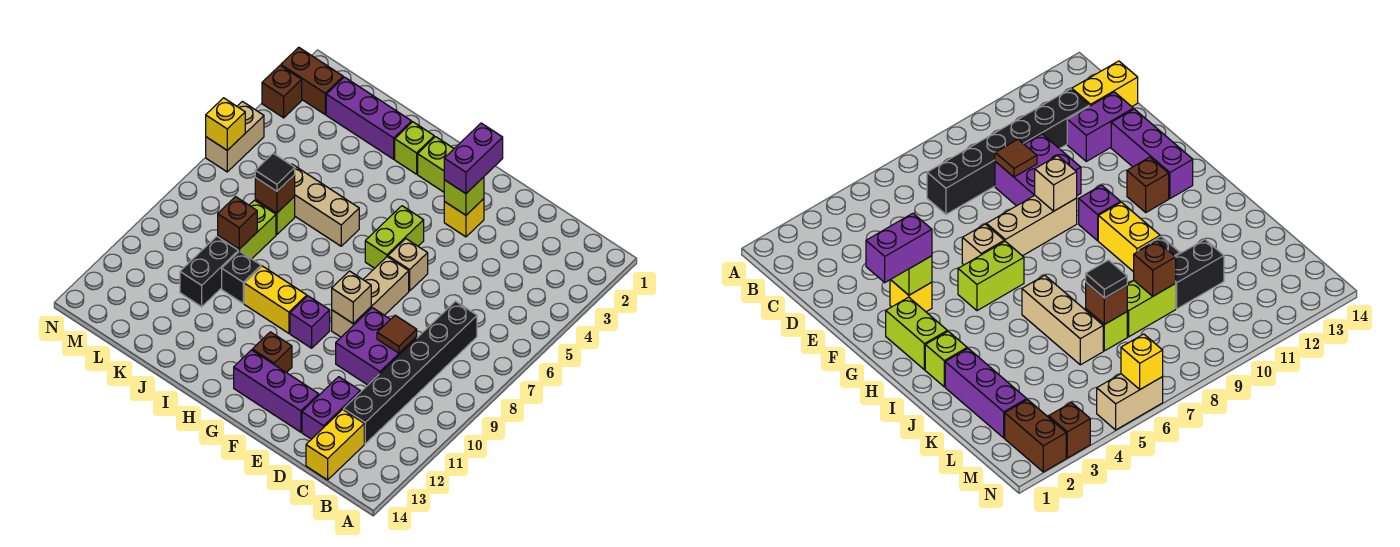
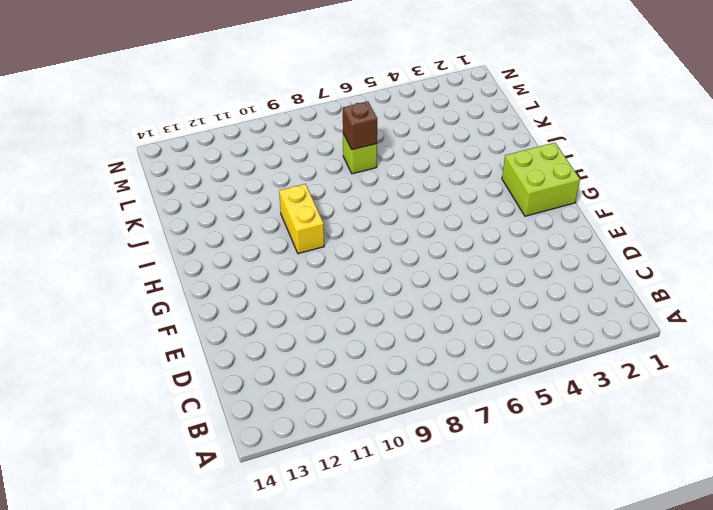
lime brick G1:H2 level 1 -> lime brick G2:H2 level 1
none -> black brick C7:C12 level 1
none -> yellow brick C13:C14 level 1
none -> purple brick D9:E10 level 1
none -> purple brick D12:D13 level 1

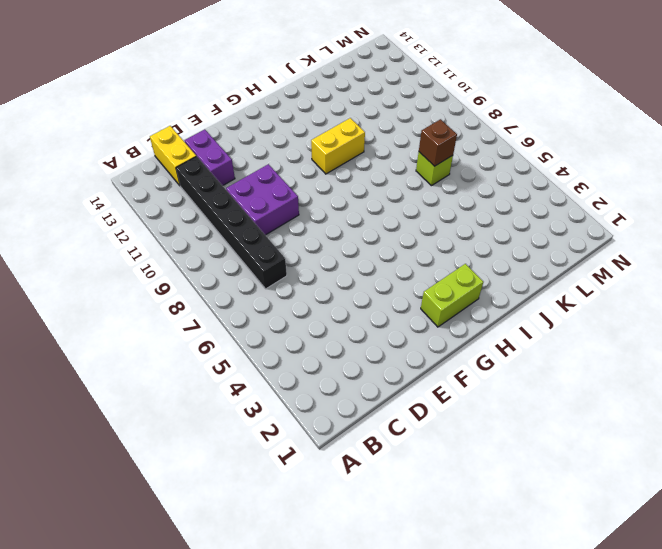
none -> purple brick E13:G13 level 1
none -> yellow brick F3 level 1
none -> tan brick F6 level 1
none -> tan brick F7:F9 level 1

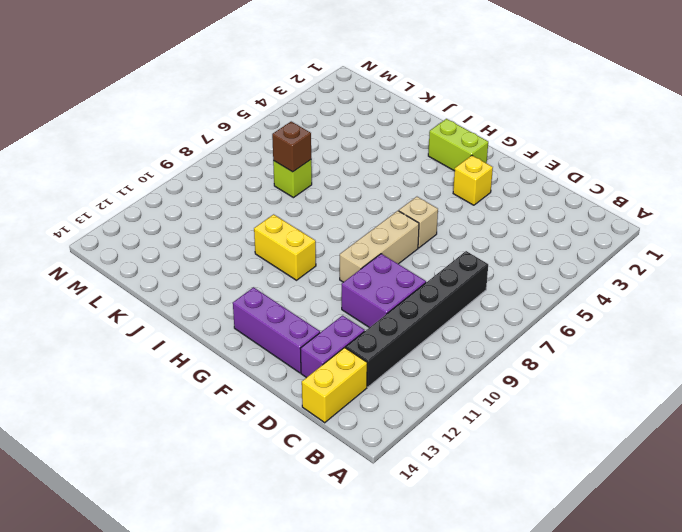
none -> lime brick G5:G6 level 1
none -> purple brick G10 level 1
none -> brown brick G12 level 1
none -> lime brick I2 level 1

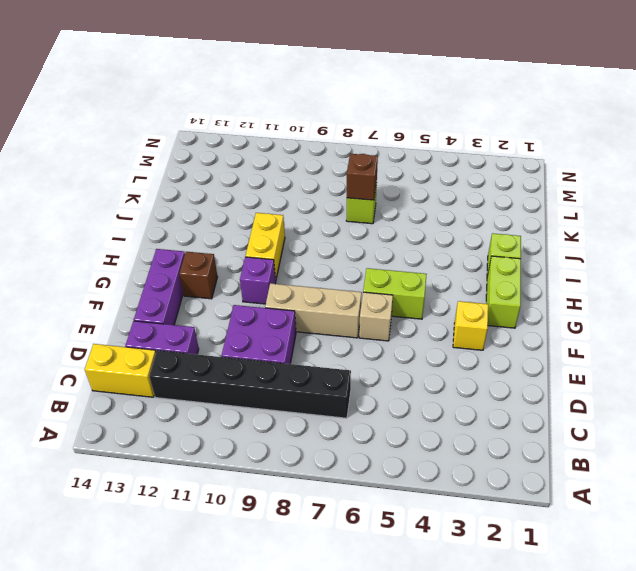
none -> tan brick I6:K6 level 1
none -> purple brick J2:L2 level 1
none -> black brick J10 level 1
none -> lime brick K8:K9 level 1

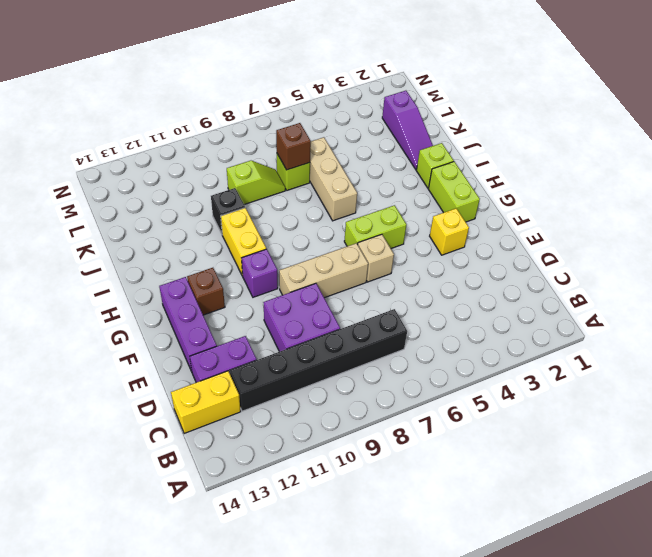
purple slope J2:L2 level 1 top L -> purple brick J2:L2 level 1
lime slope K8:K9 level 1 top 9 -> lime brick K8:K9 level 1
none -> black brick K10:K11 level 1
none -> brown brick M2:N2 level 1
none -> brown brick N3 level 1
none -> tan brick N5:N6 level 1

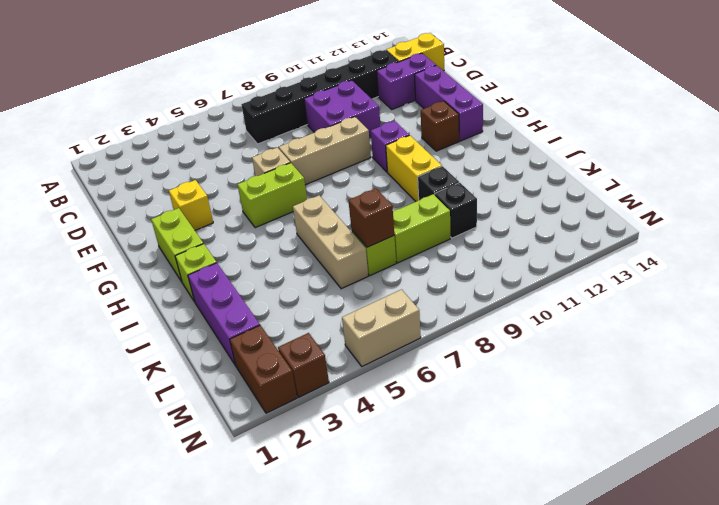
black brick K10 level 1 -> black brick K10:K11 level 1
none -> brown tile D9 level 2
none -> lime brick F3 level 2
none -> tan brick F9 level 2
none -> brown brick K9 level 2

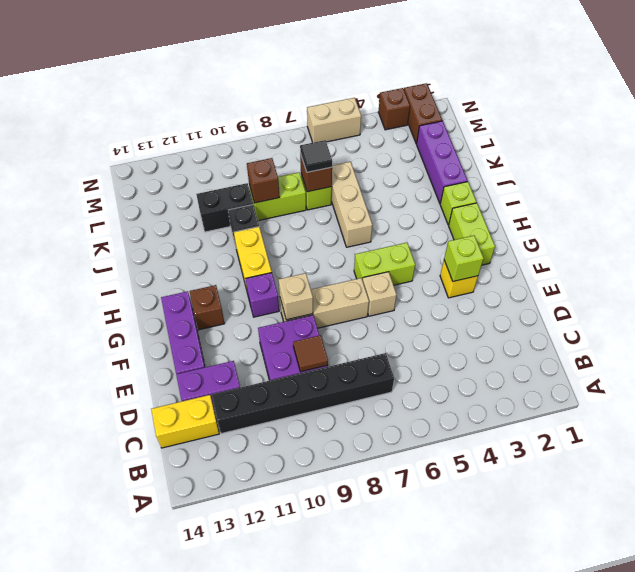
none -> yellow brick N6 level 2
none -> purple brick F2:F3 level 3

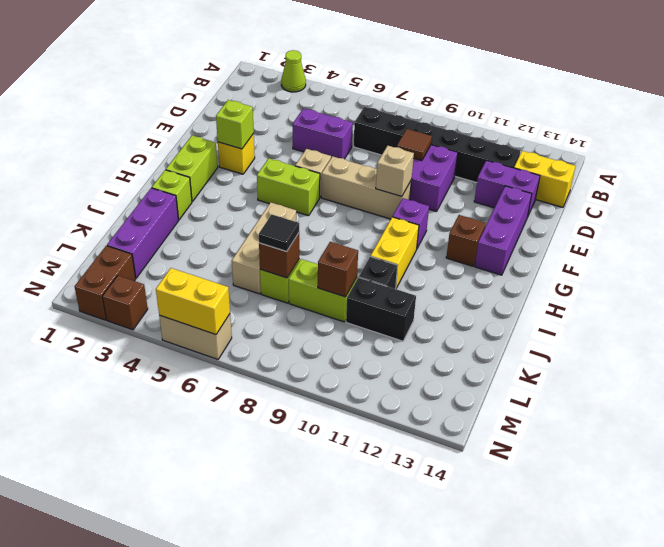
lime cone A3 level 1 -> none
purple brick D5:D6 level 1 -> purple brick F2:F3 level 3
yellow brick N5:N6 level 2 -> yellow brick N6 level 2

